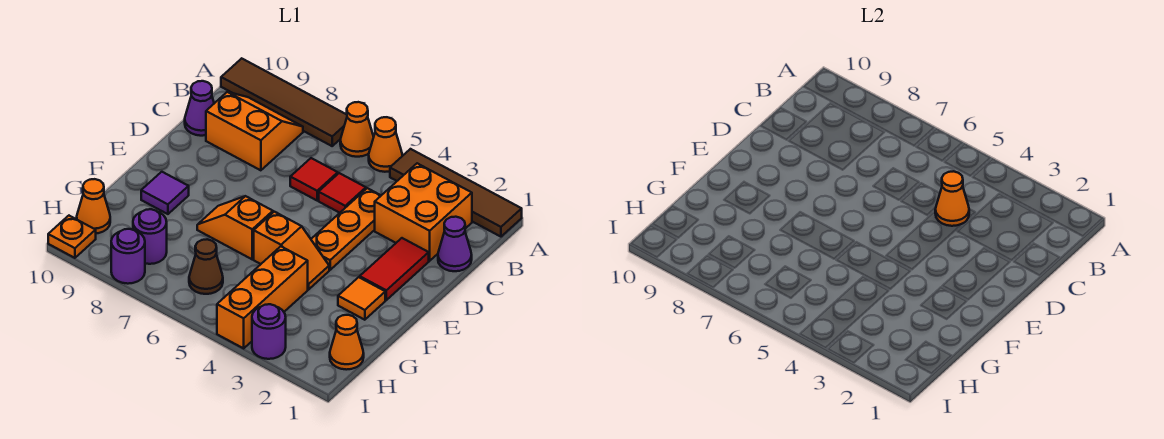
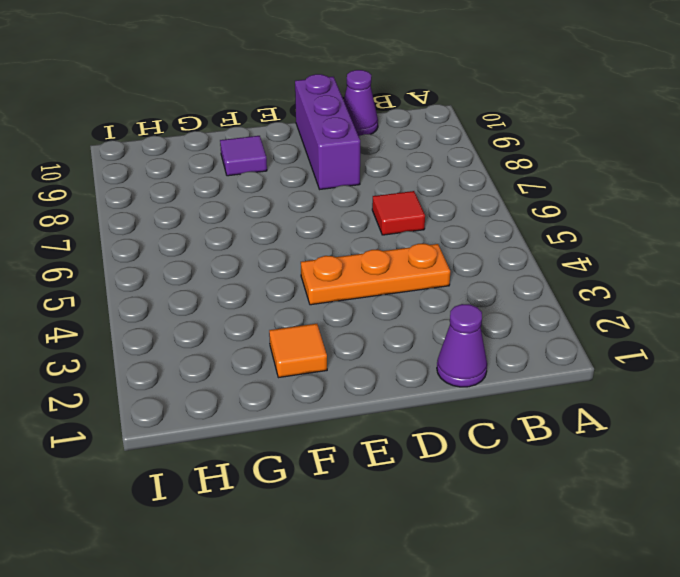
purple brick D8:D10 level 1 -> none
none -> brown tile A1:A4 level 1
none -> orange cone A5 level 1
none -> orange cone A6 level 1

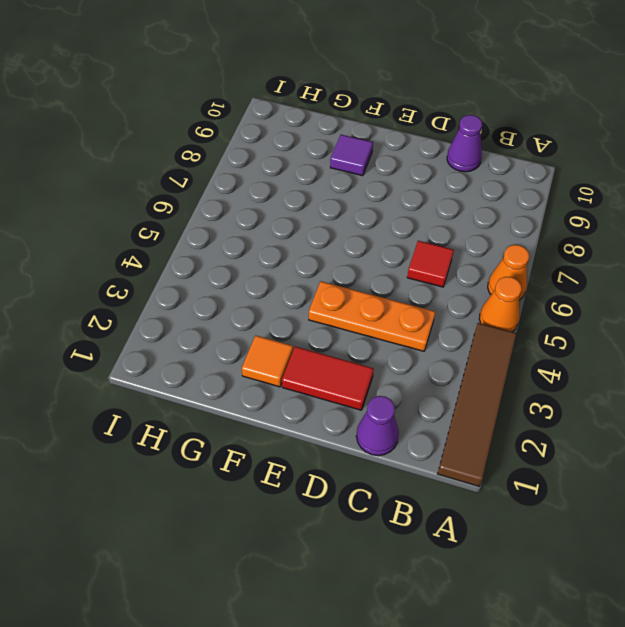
none -> brown tile A7:A10 level 1
none -> orange brick B2:C3 level 1
none -> orange slope B8:C9 level 1 top C

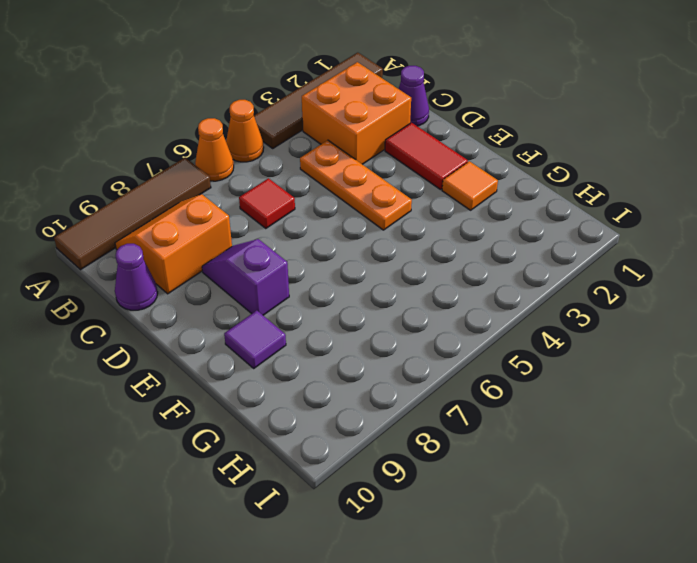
purple slope D8:E8 level 1 top E -> none
none -> red tile C5 level 1
none -> orange slope F4:F5 level 1 top 5
none -> orange slope F6:F7 level 1 top 6

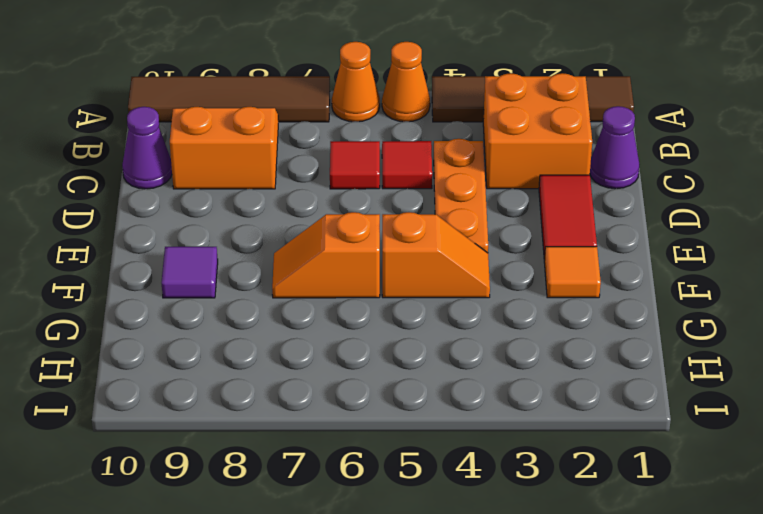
none -> orange brick G4:I4 level 1
none -> orange cone H1 level 1
none -> brown cone H6 level 1

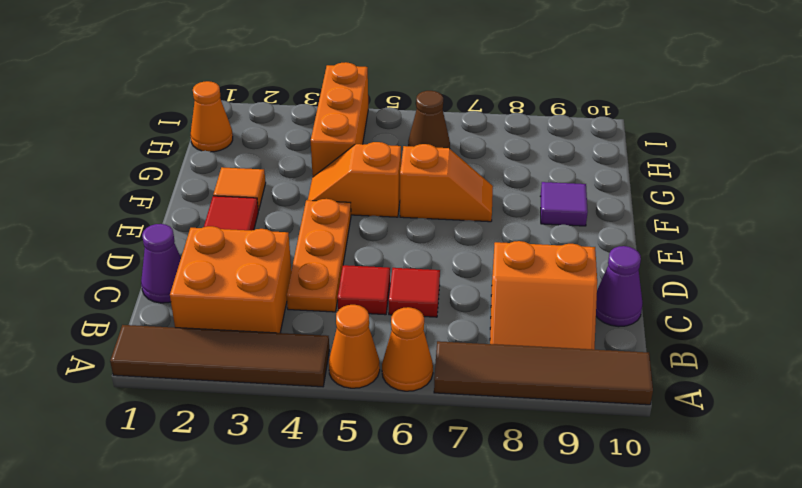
none -> purple round brick H8 level 1
none -> orange cone H10 level 1
none -> purple round brick I3 level 1

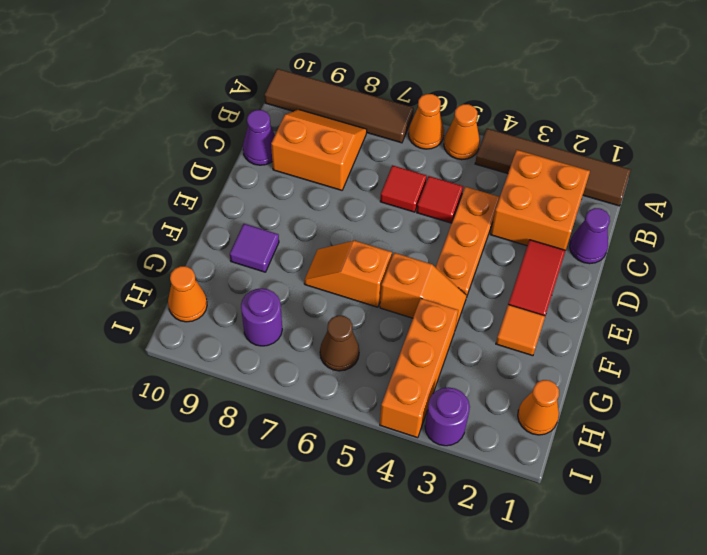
none -> purple round brick I8 level 1
none -> orange plate I10 level 1
none -> orange cone C4 level 2

